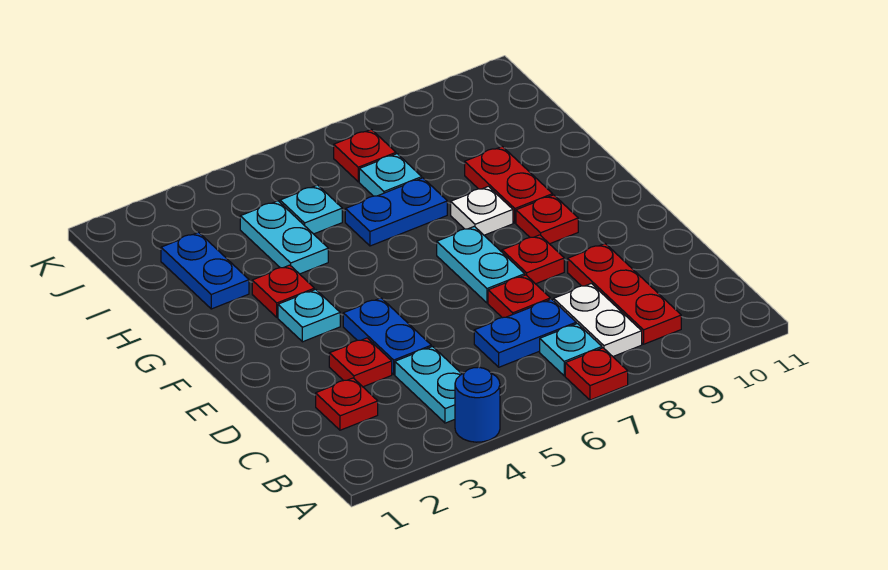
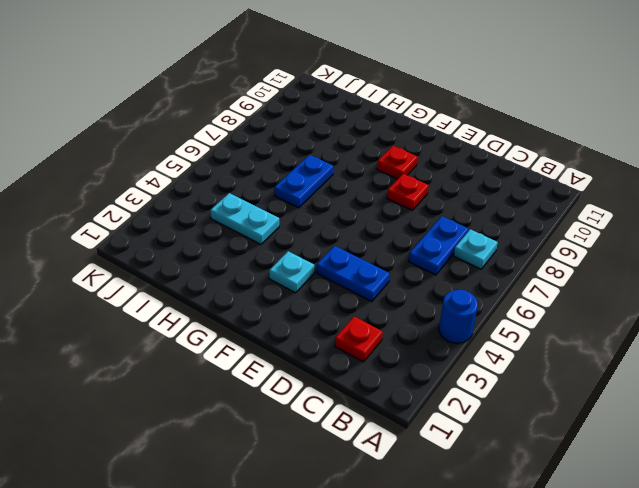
none -> red plate A7 level 1
none -> cyan plate B4:C4 level 1
none -> white plate B8:C8 level 1

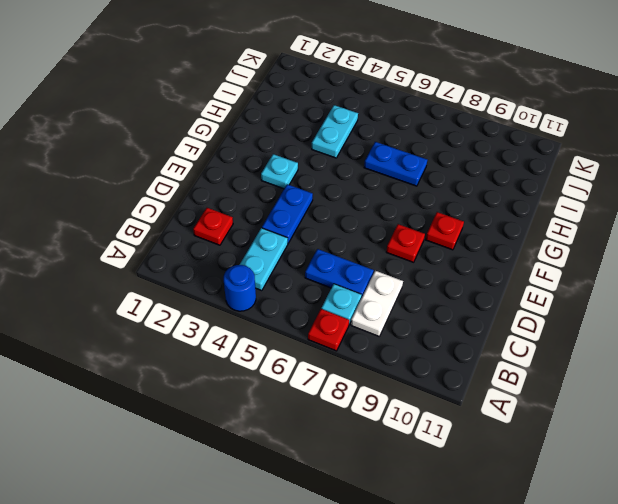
none -> red plate B9:D9 level 1
none -> red plate D3 level 1
none -> red plate D7 level 1

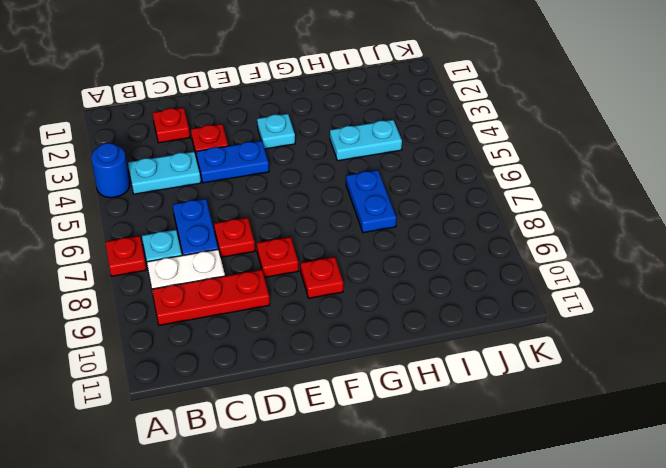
none -> cyan plate E7:F7 level 1
none -> red plate G3 level 1
none -> white plate G8 level 1

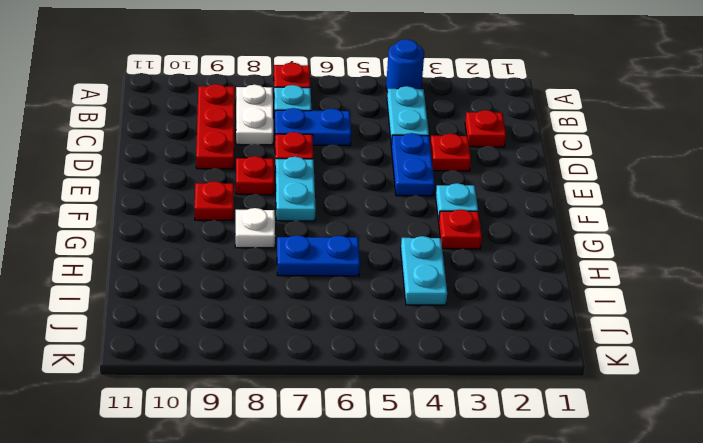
none -> red plate G9:H9 level 1
none -> blue plate H2:I2 level 1
none -> cyan plate I5 level 1

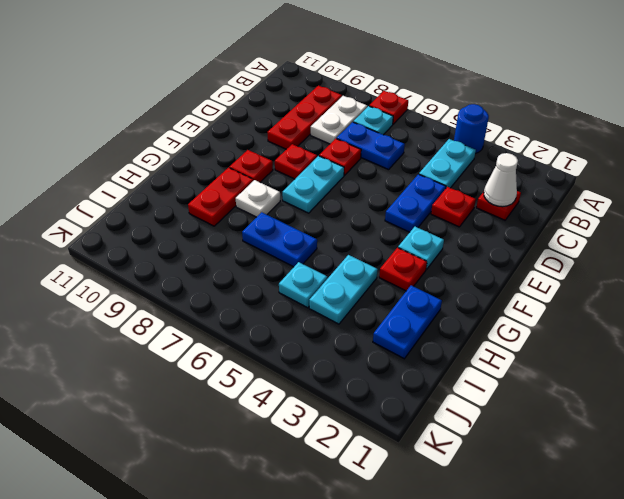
white cone C2 level 2 -> none
none -> cyan plate I7 level 1
none -> red plate J7 level 1

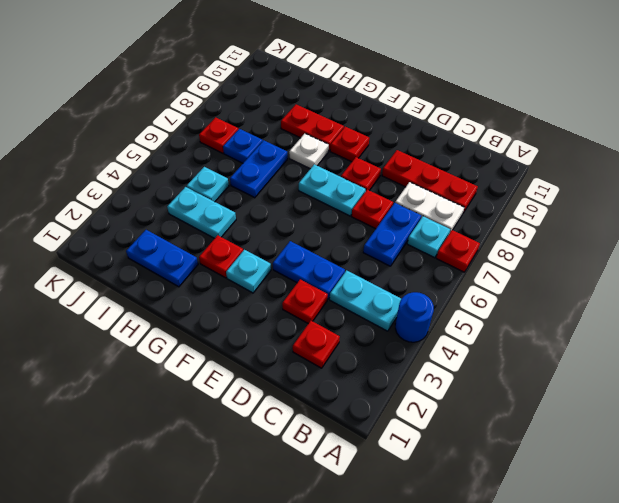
blue plate I7 level 1 -> cyan plate I7 level 1

